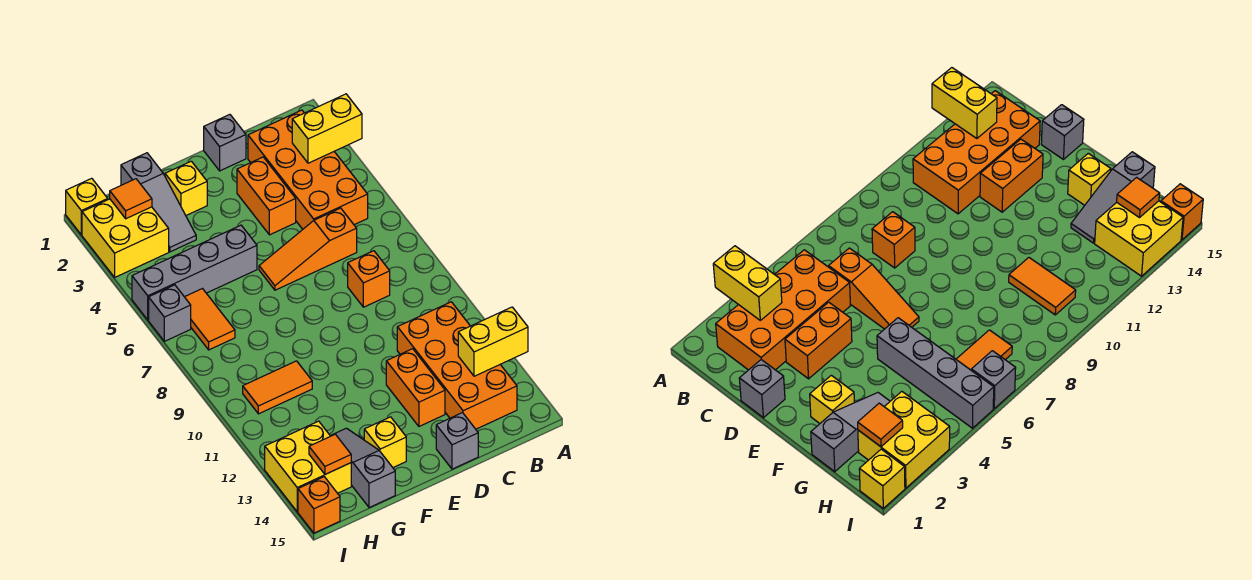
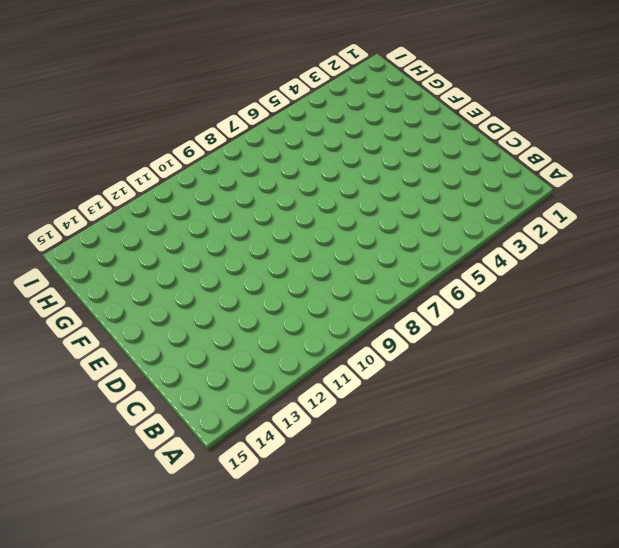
none -> orange brick B2:C5 level 1
none -> orange brick B11:C14 level 1
none -> orange slope C6:E6 level 1 top C

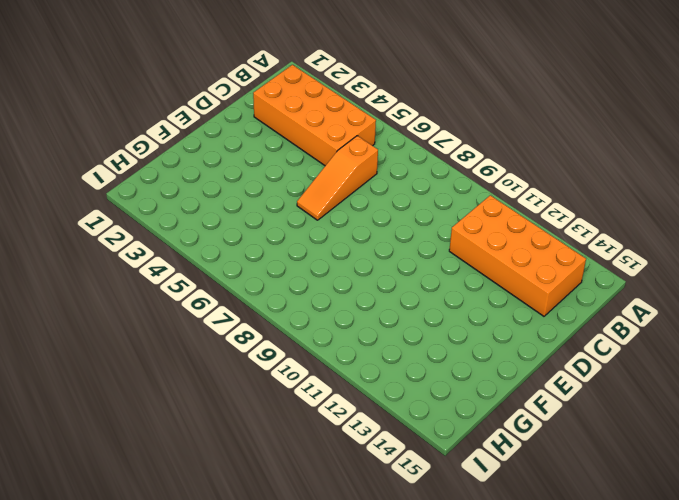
none -> orange brick C8 level 1
none -> grey brick D1 level 1
none -> orange brick D3:D4 level 1

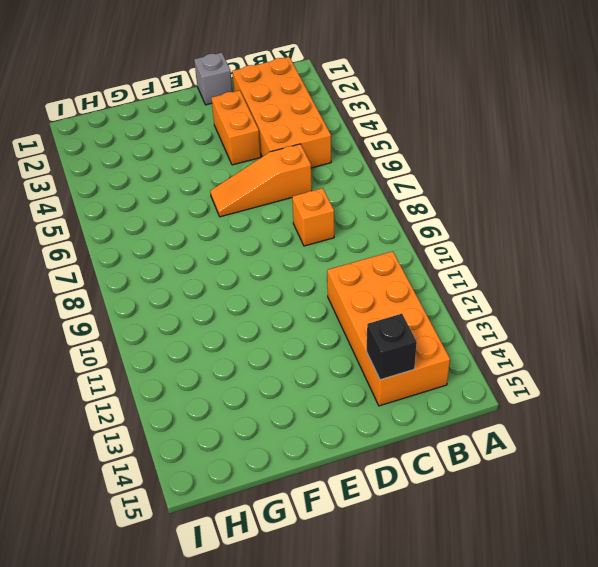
black brick C14 level 2 -> none
none -> orange brick D12:D13 level 1
none -> grey brick D15 level 1
none -> yellow brick F2 level 1

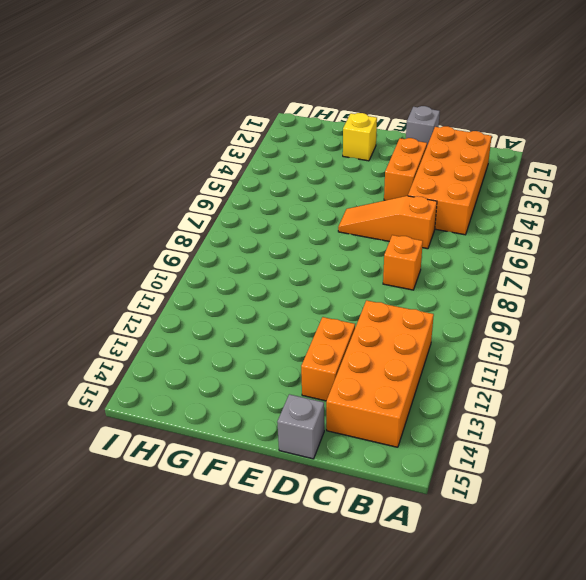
none -> grey brick F5:I5 level 1
none -> yellow brick F14 level 1
none -> grey slope G1:G3 level 1 top 1

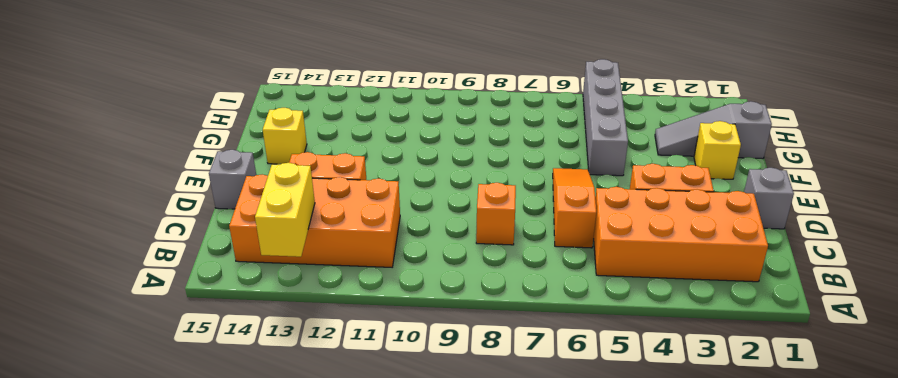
none -> orange tile G10:H10 level 1
none -> grey slope G13:G15 level 1 top 15
none -> yellow brick H2:I3 level 1

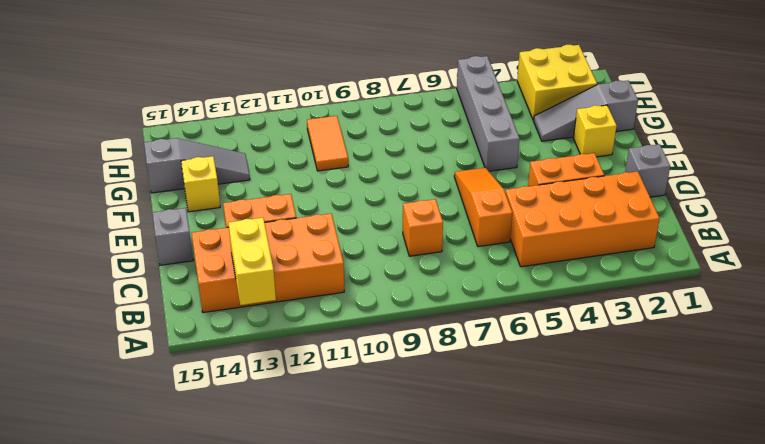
none -> orange tile H6:H7 level 1
none -> yellow brick H13:I14 level 1
none -> yellow brick I1 level 1

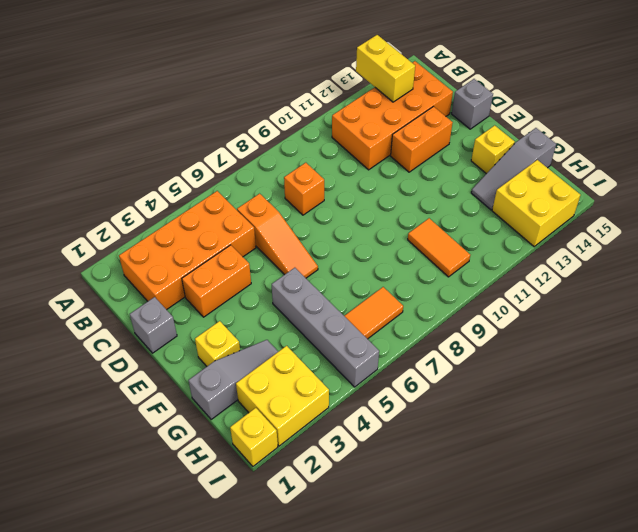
none -> grey brick I6 level 1
none -> orange brick I15 level 1
none -> yellow brick A3:B3 level 2

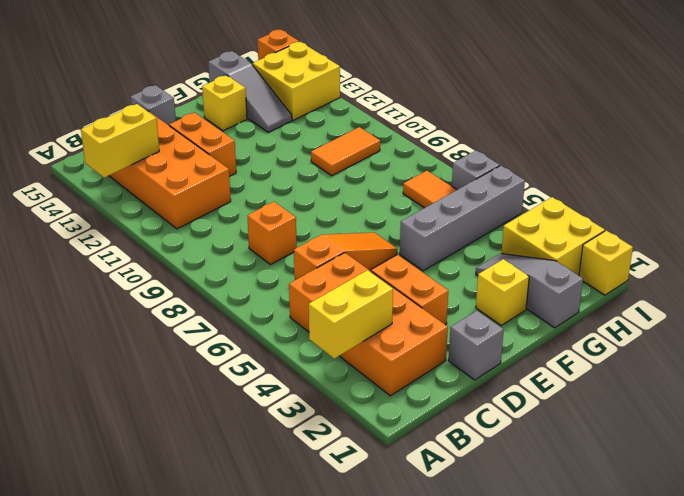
none -> orange tile H2 level 2
none -> orange tile H14 level 2

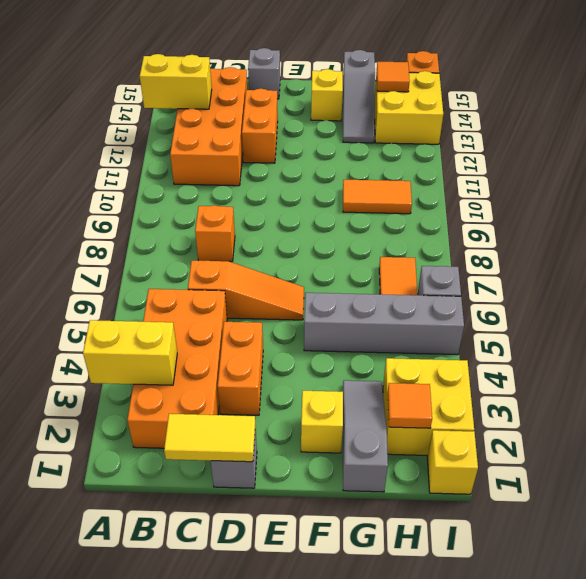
yellow tile C1:D1 level 2 -> none

